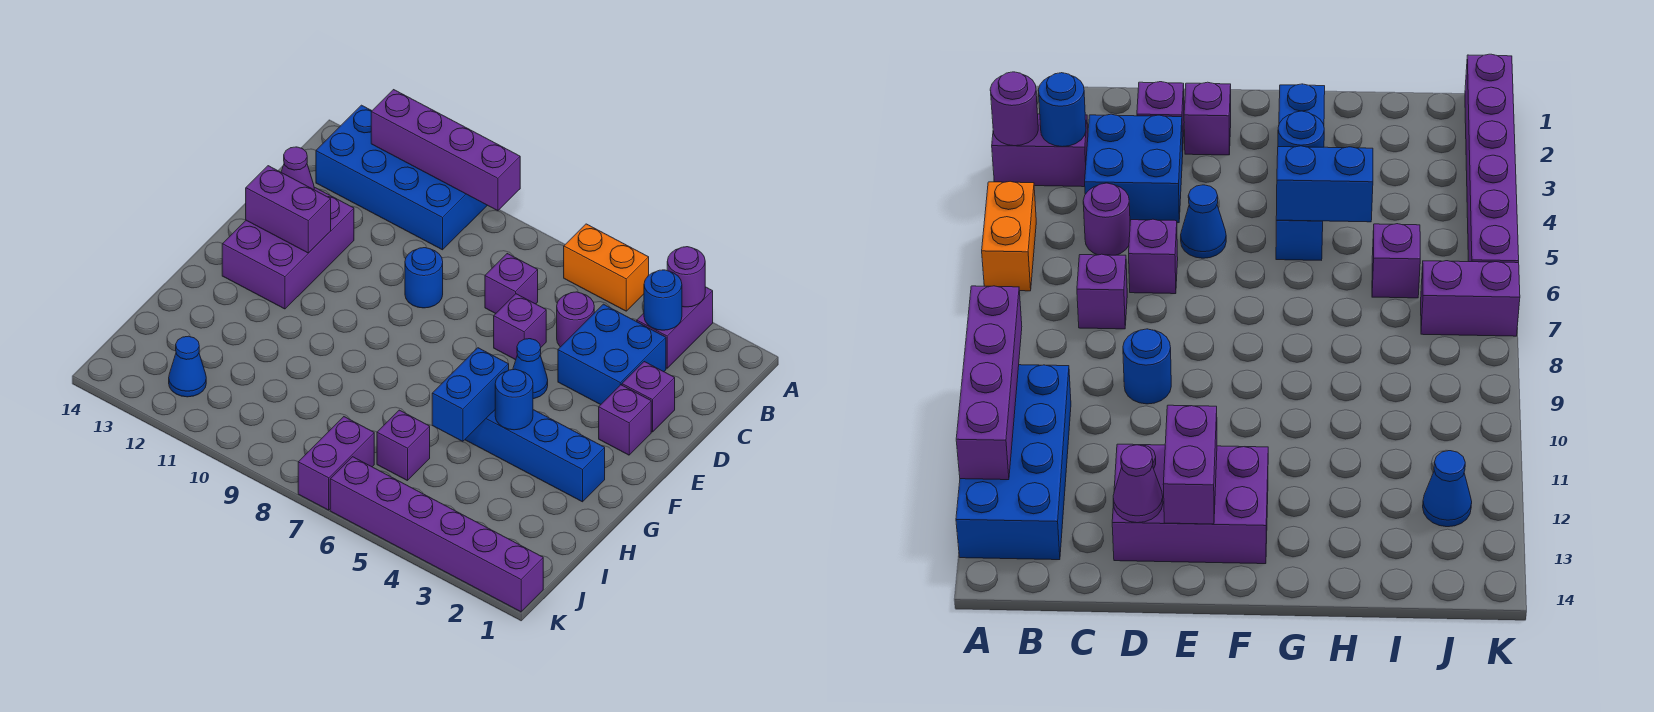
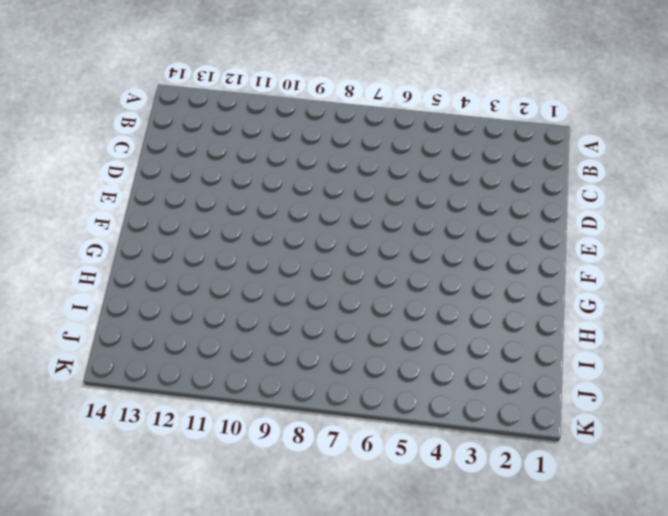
none -> purple brick A3:B3 level 1
none -> orange brick A5:A6 level 1
none -> blue brick A10:B13 level 1

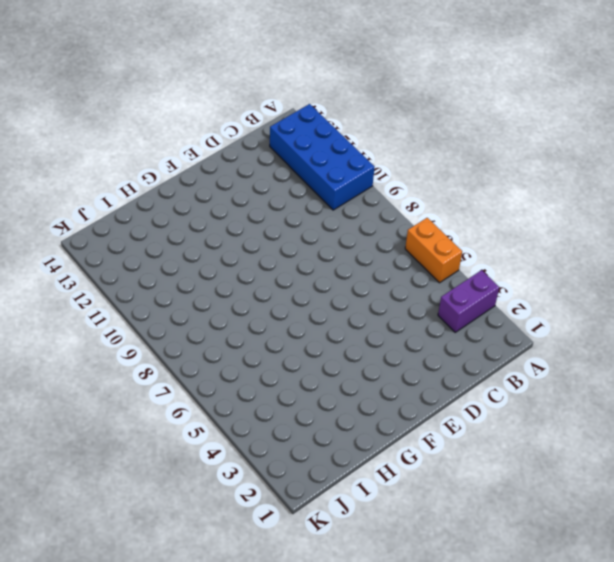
none -> blue brick C3:D4 level 1
none -> purple round brick C5 level 1
none -> purple brick C7 level 1

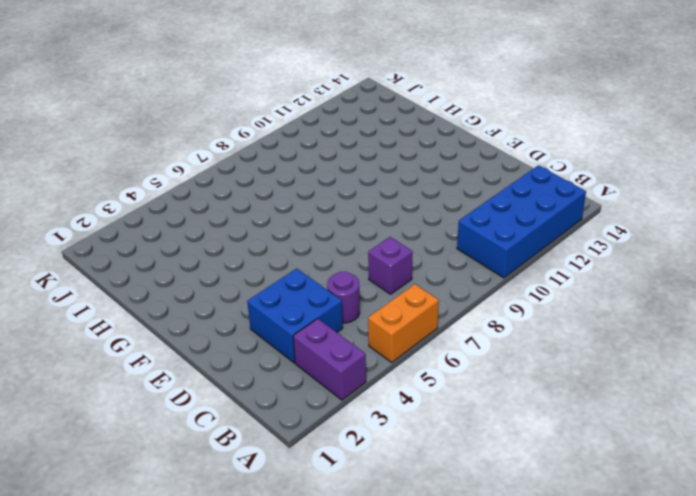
none -> purple brick D2 level 1
none -> purple brick D6 level 1
none -> blue round brick D9 level 1

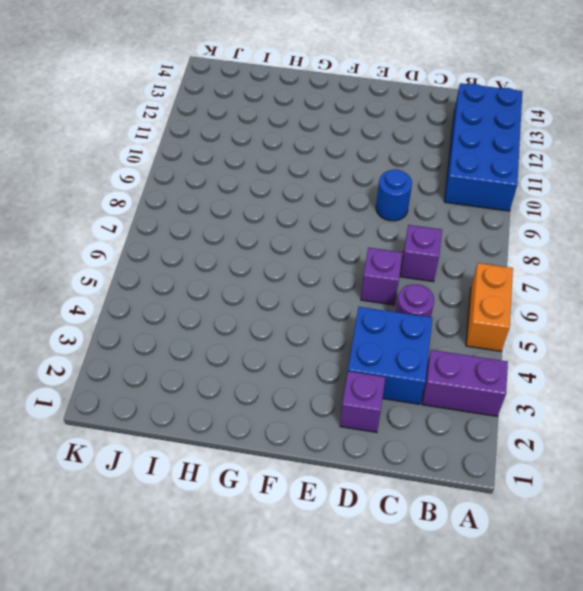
none -> purple brick D12:F13 level 1
none -> purple brick E2 level 1
none -> blue cone E5 level 1

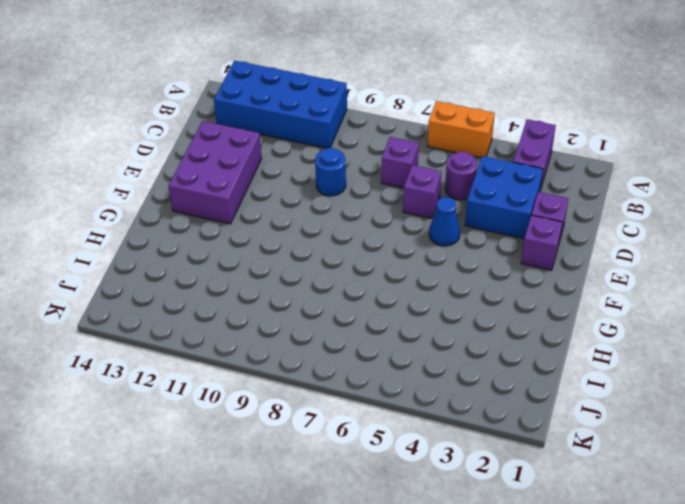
none -> blue brick G2:G5 level 1
none -> purple brick I6 level 1
none -> purple brick J7:K7 level 1

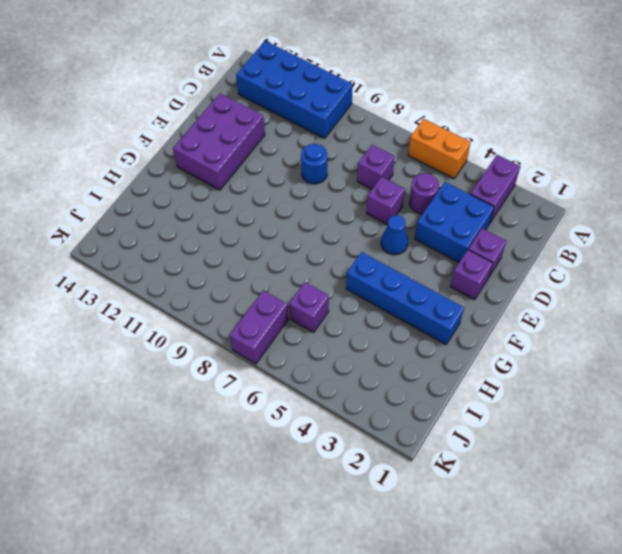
none -> blue cone J12 level 1
none -> purple brick K1:K6 level 1
none -> purple round brick A3 level 2

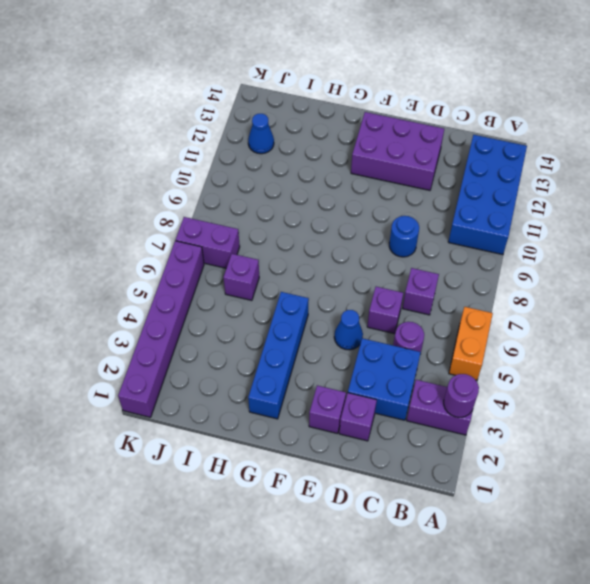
none -> purple brick A9:A12 level 2
none -> blue round brick B3 level 2
none -> purple cone D13 level 2

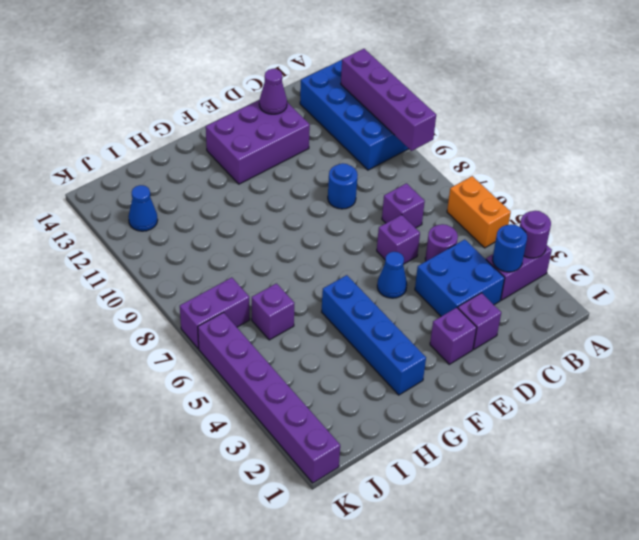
none -> purple brick E12:E13 level 2
none -> blue round brick G4 level 2
none -> blue brick G5:H5 level 2

